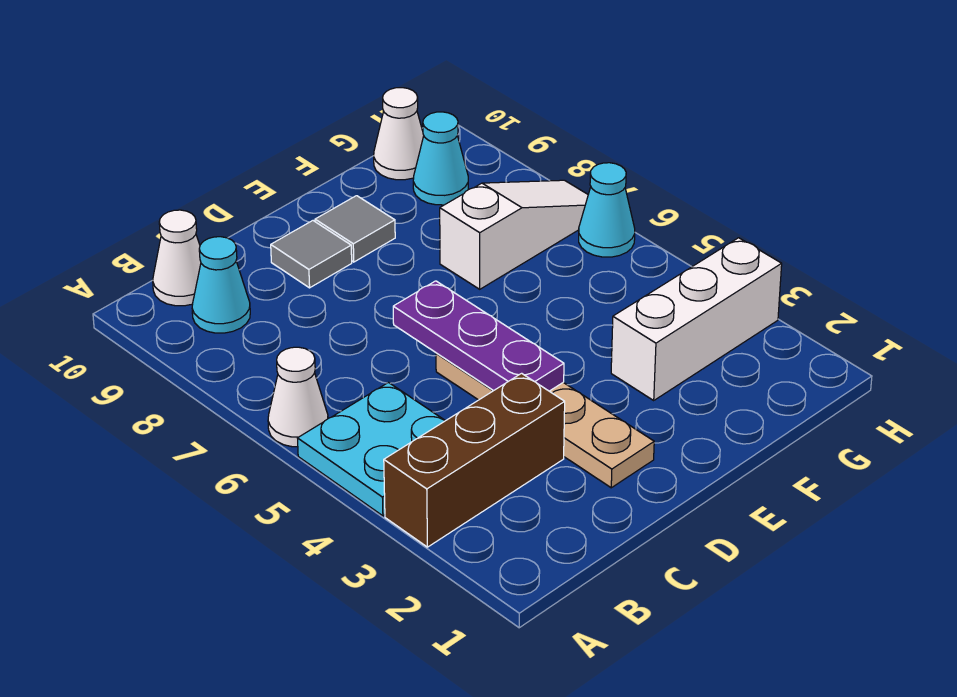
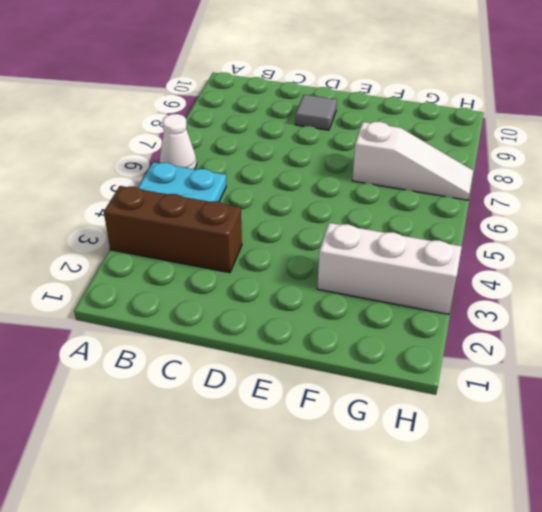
none -> cyan cone B9 level 1
none -> white cone B10 level 1
none -> tan plate D2:D5 level 1

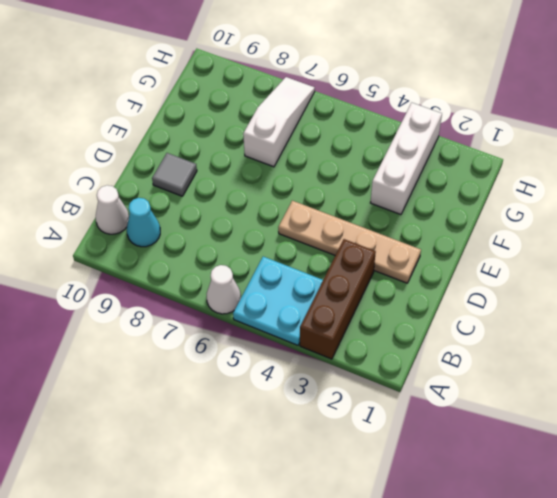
none -> grey tile E9 level 1
none -> cyan cone G9 level 1
none -> white cone G10 level 1

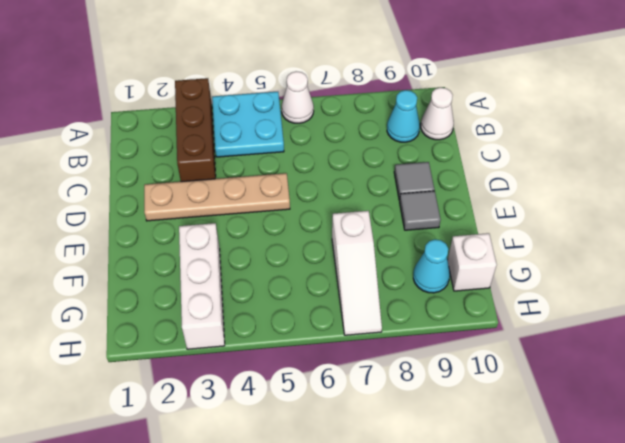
white brick G10 level 1 -> white cone G10 level 1
none -> cyan cone H6 level 1
none -> purple plate D4:D6 level 2

